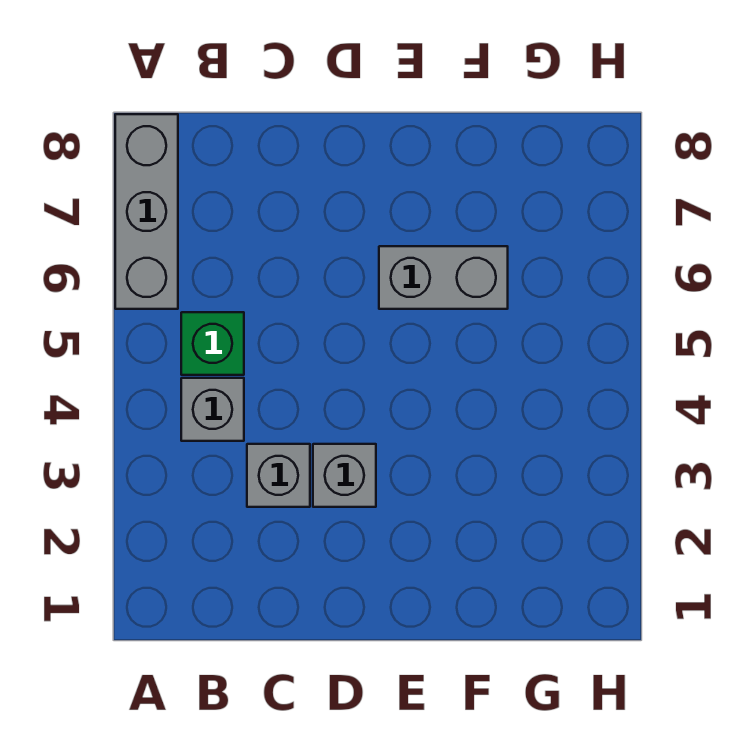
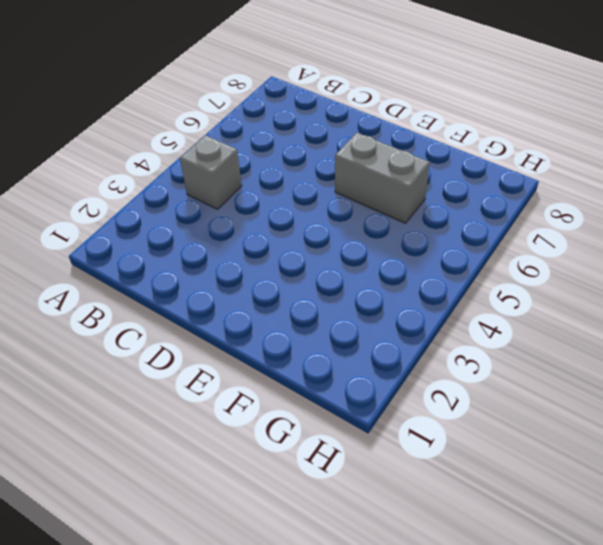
none -> grey brick A6:A8 level 1
none -> green brick B5 level 1

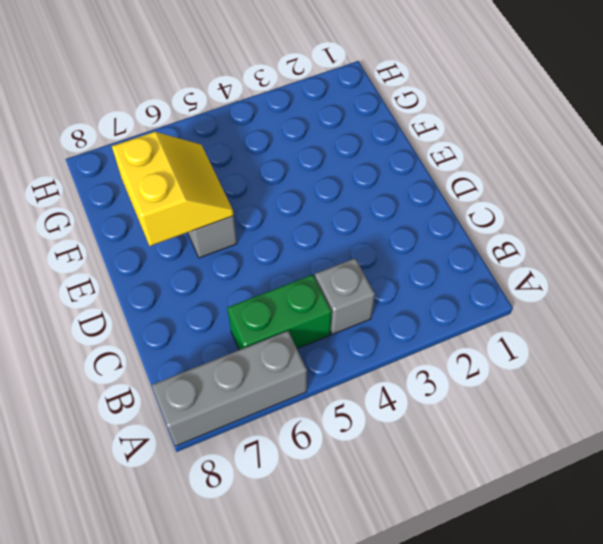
green brick B5:B6 level 1 -> green brick B5 level 1
yellow slope E6:F7 level 2 top 7 -> none
none -> grey brick C3 level 1
none -> grey brick D3 level 1

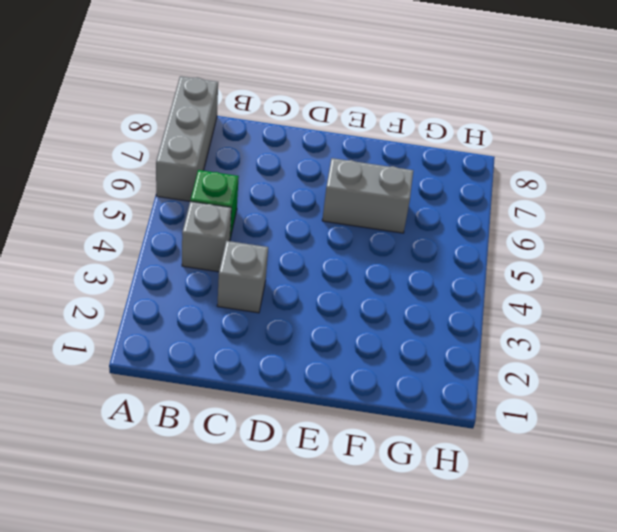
none -> grey brick D3 level 1

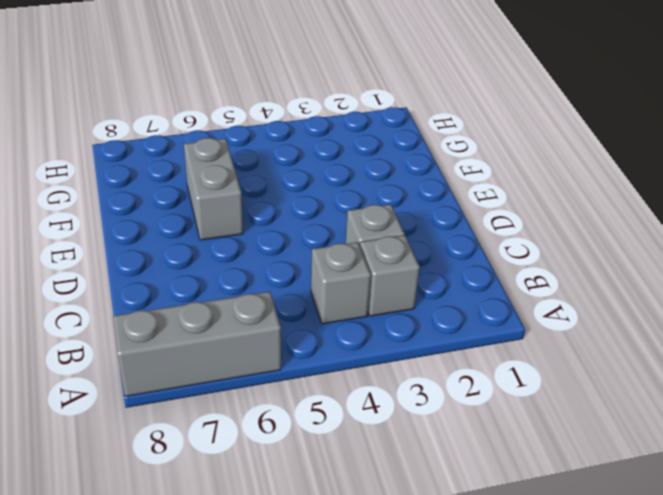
grey brick B3 level 1 -> grey brick D3 level 1
none -> green brick B5 level 1

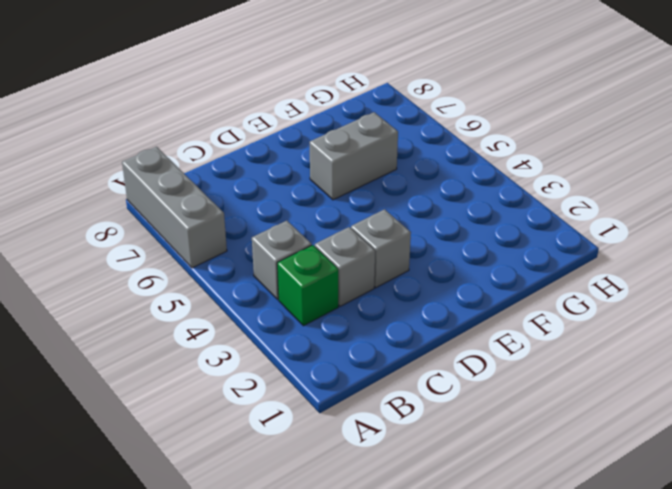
green brick B3 level 1 -> green brick B5 level 1

